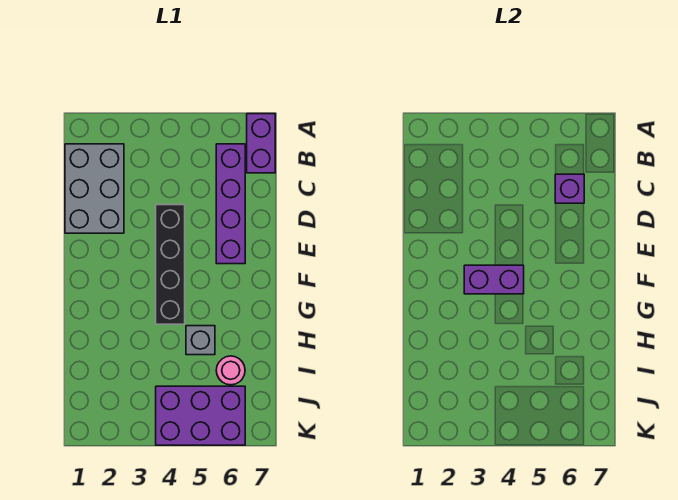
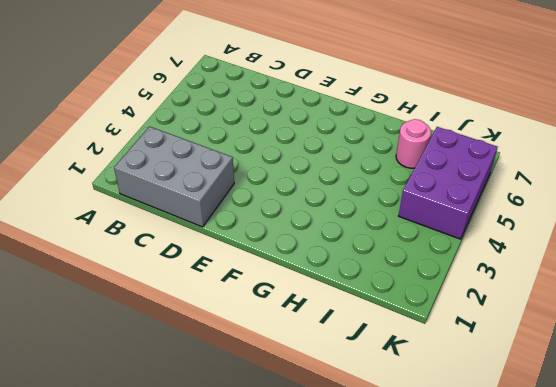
none -> purple brick A7:B7 level 1
none -> purple brick B6:E6 level 1

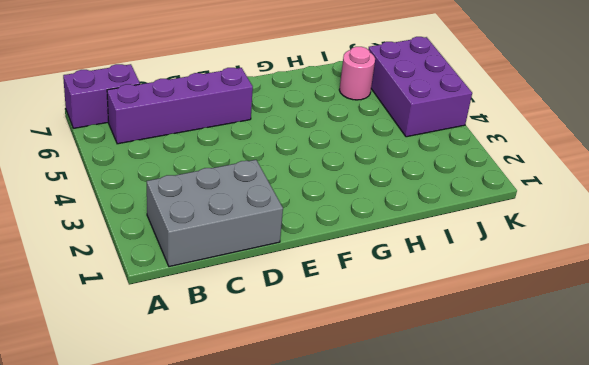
none -> black brick D4:G4 level 1
none -> grey brick H5 level 1

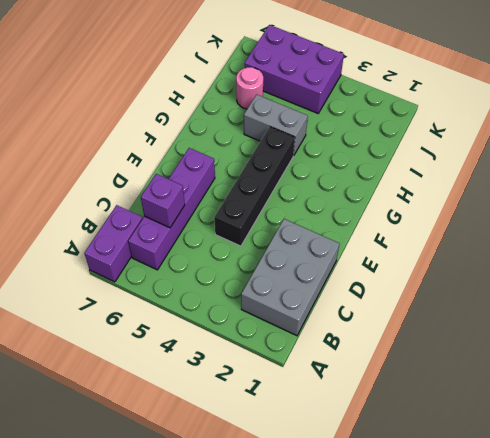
grey brick H4:H5 level 1 -> grey brick H5 level 1
none -> purple brick F3:F4 level 2

